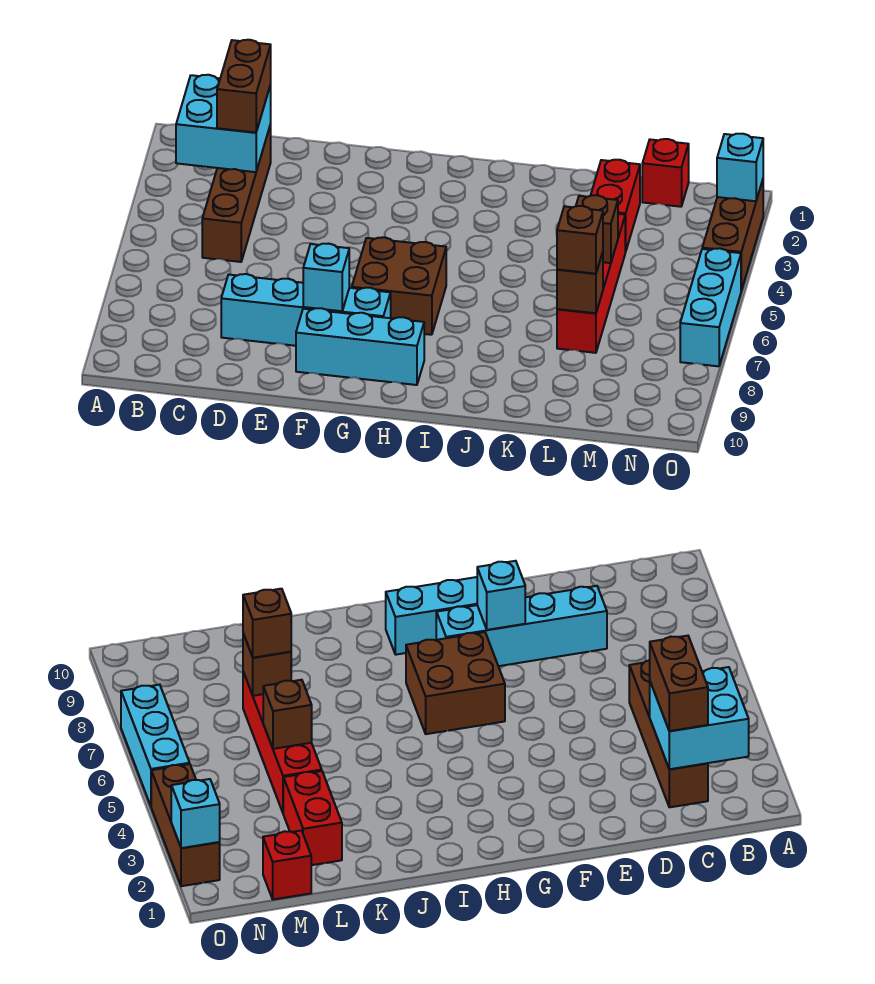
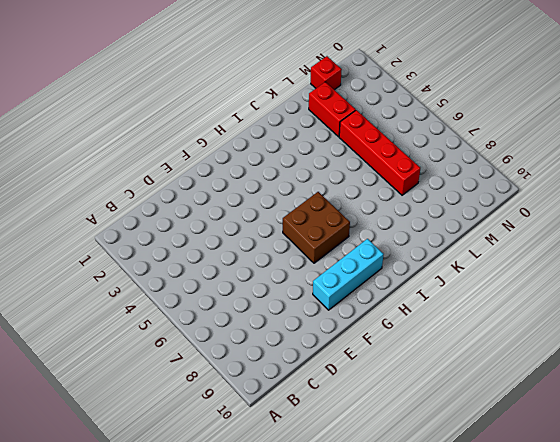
none -> brown brick C2:C5 level 1
none -> cyan brick D8:G8 level 1
none -> brown brick O2:O4 level 1

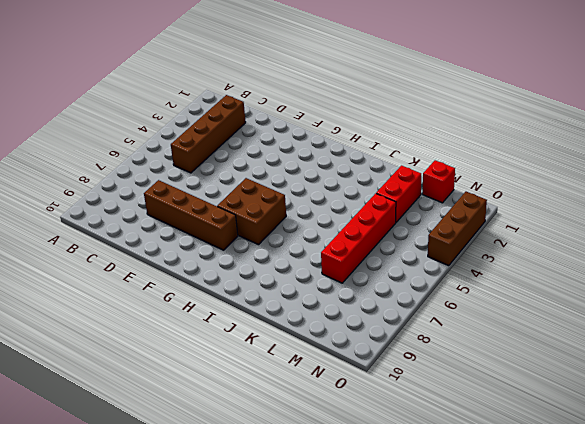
brown brick D8:G8 level 1 -> cyan brick D8:G8 level 1
none -> cyan brick F9:H9 level 1
none -> cyan brick O5:O7 level 1
none -> cyan brick B2:C3 level 2

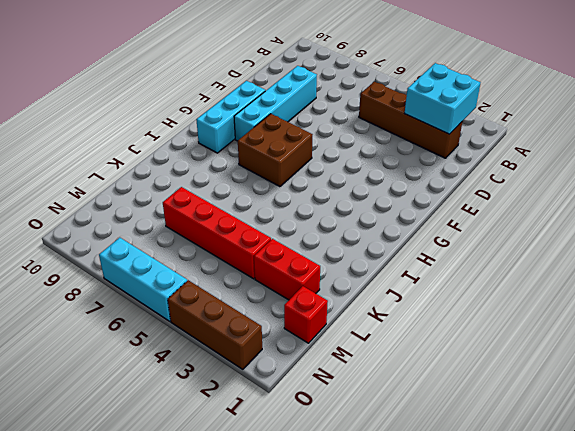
none -> cyan brick F8 level 2
none -> brown brick L5 level 2
none -> brown brick L7 level 2

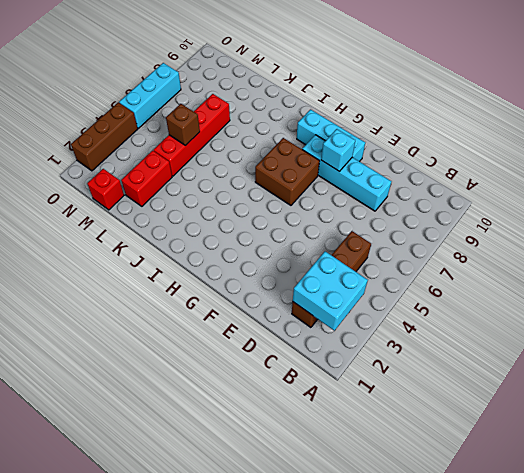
none -> brown brick L7 level 2
none -> cyan brick O2 level 2
none -> brown brick C2:C3 level 3

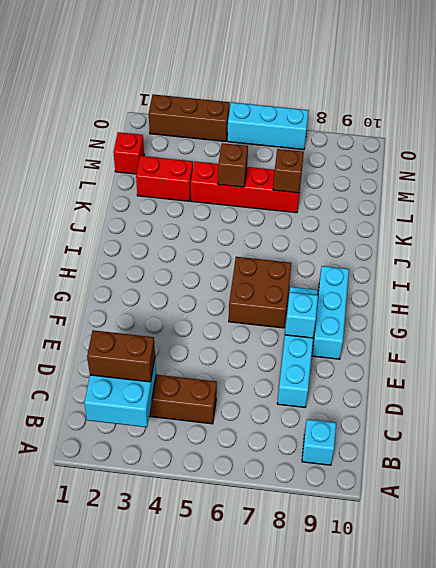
cyan brick B9 level 1 -> cyan brick O2 level 2
none -> brown brick L7 level 3

